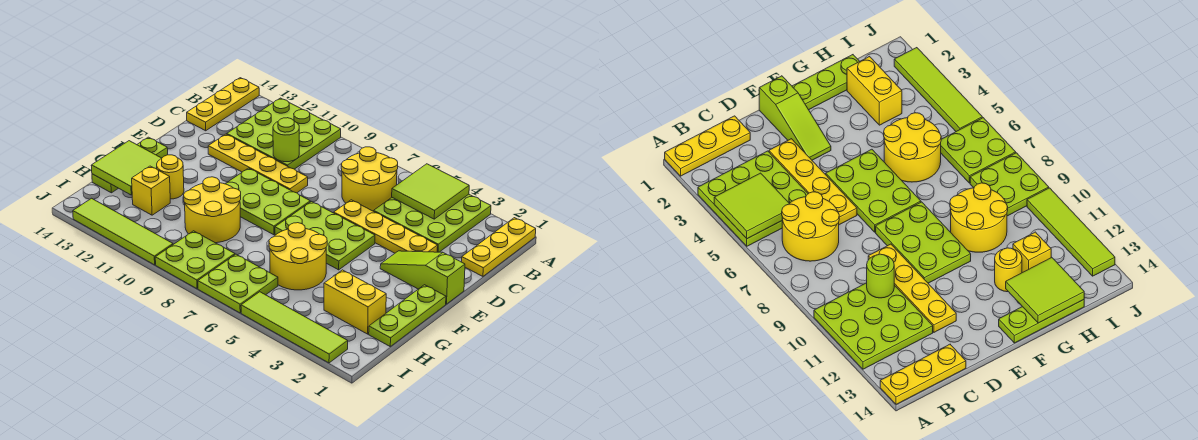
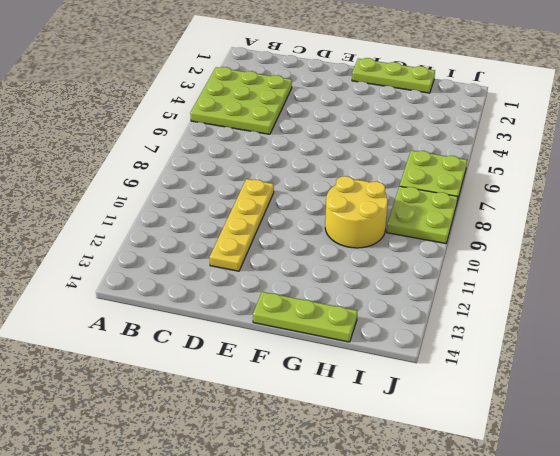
none -> yellow plate A1:C1 level 1
none -> lime plate A10:C12 level 1
none -> yellow plate A14:C14 level 1

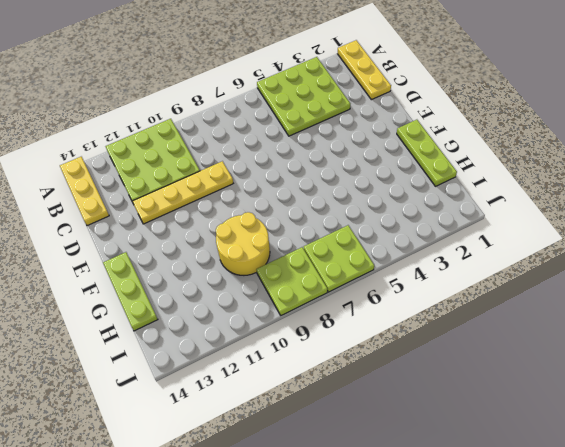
none -> yellow round brick B6:C7 level 1
none -> yellow plate D3:D6 level 1
none -> lime slope E1:E3 level 1 top 1

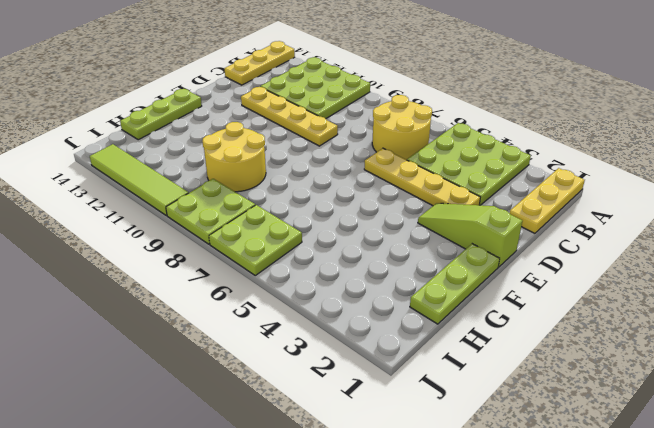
none -> lime plate E5:F7 level 1
none -> lime plate E8:F10 level 1
none -> yellow round brick G5:H6 level 1

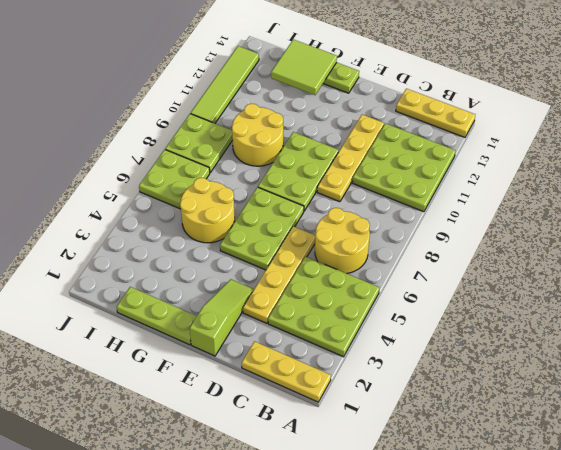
none -> yellow round brick G12 level 1
none -> yellow brick H2:H3 level 1
none -> yellow brick H12 level 1

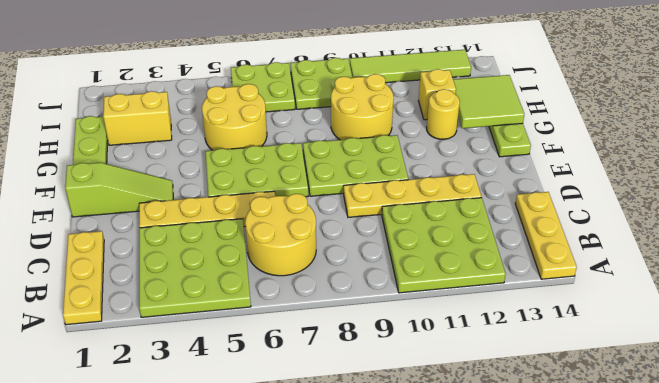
none -> lime tile J2:J5 level 1
none -> lime tile A4:B5 level 2
none -> lime round brick C10 level 2

